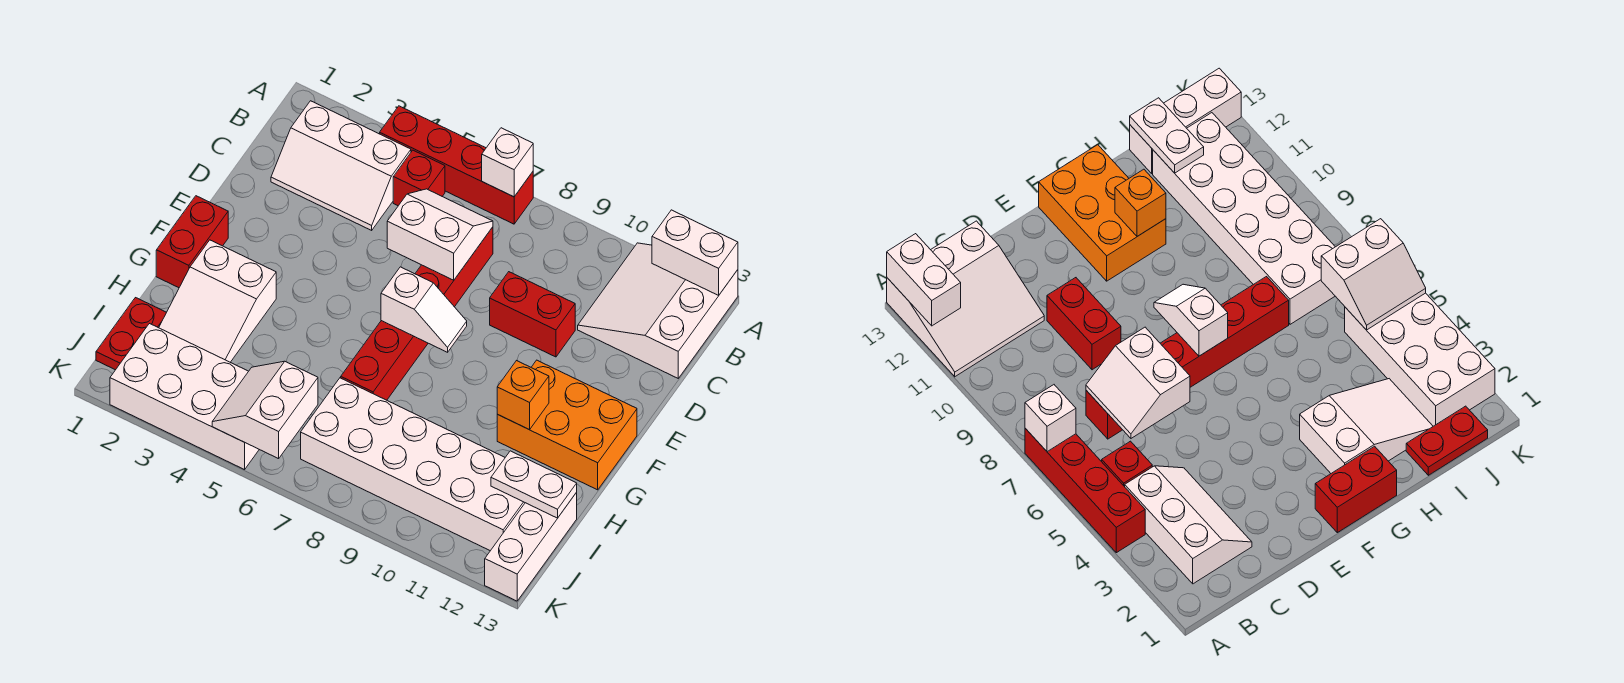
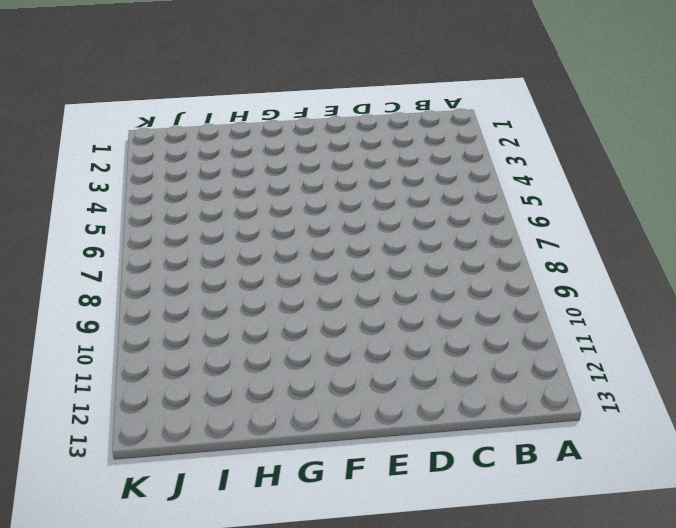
none -> red brick A4:A7 level 1
none -> white slope A11:C13 level 1 top 13
none -> white slope B2:C4 level 1 top B

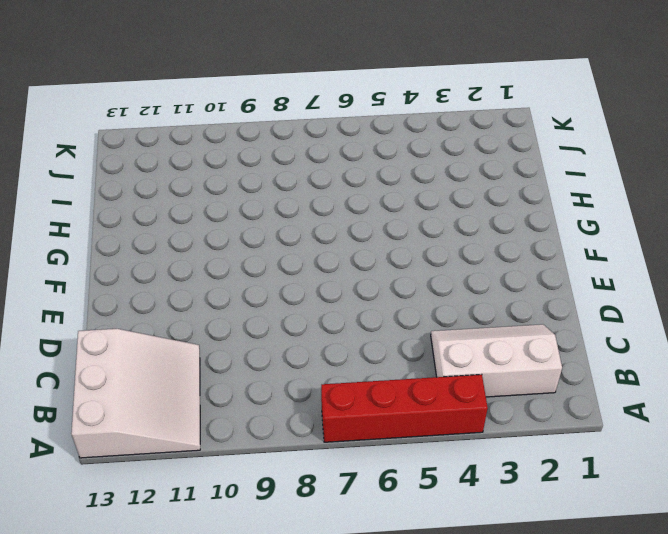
none -> red brick B5 level 1
none -> red brick C7:H7 level 1
none -> red brick D9:D10 level 1

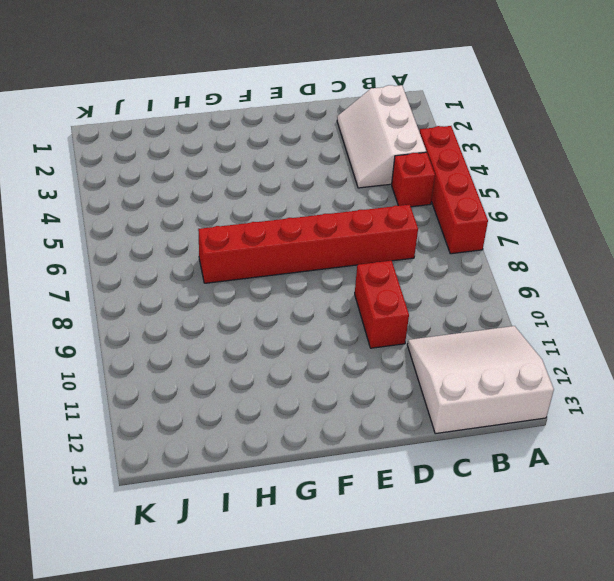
none -> red brick F1:G1 level 1
none -> orange brick F11:G13 level 1
none -> white slope G2:I3 level 1 top G

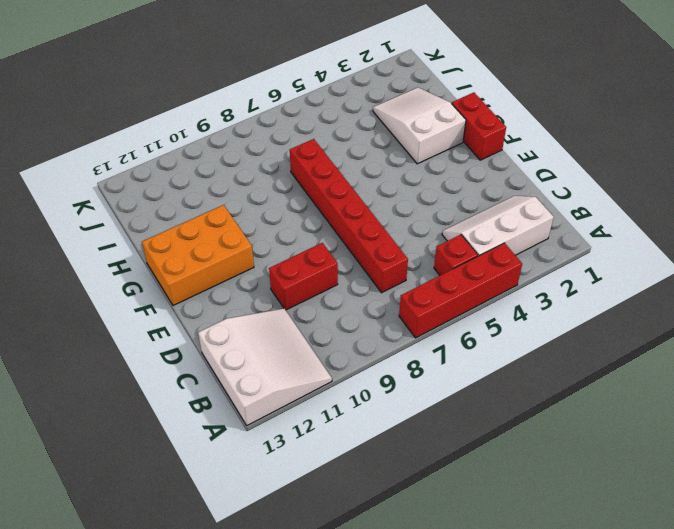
none -> red plate I1:J1 level 1
none -> white brick I7:J12 level 1
none -> white brick I13:K13 level 1

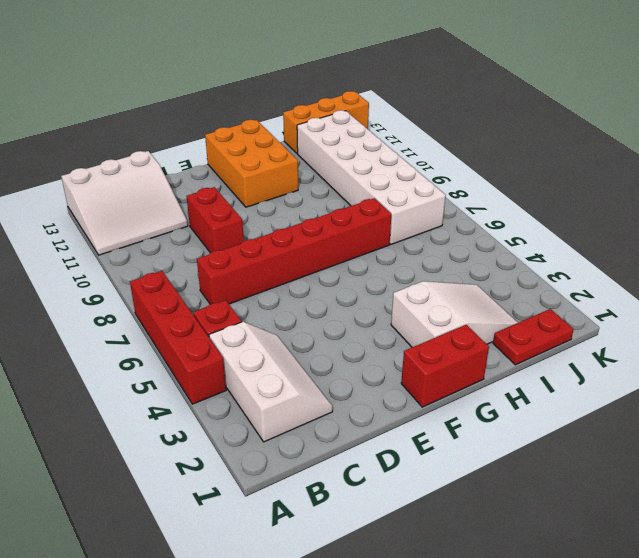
orange brick I13:K13 level 1 -> white brick I13:K13 level 1
none -> white brick J2:K5 level 1
none -> white brick A7 level 2
none -> white brick A12:A13 level 2

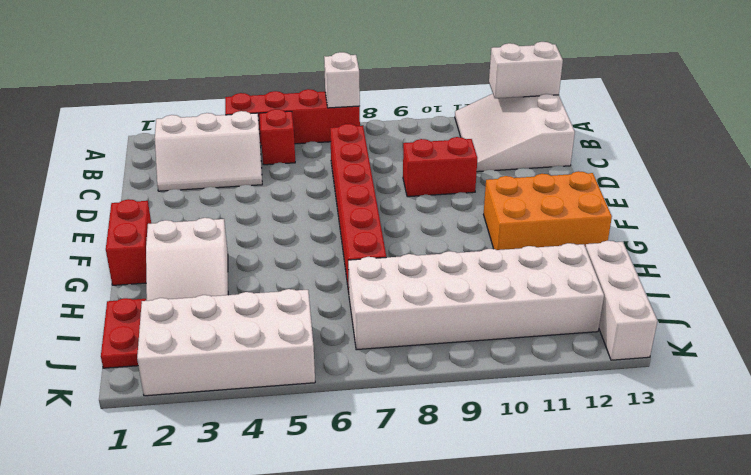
none -> white slope C6:D7 level 2 top D
none -> white slope F7:F8 level 2 top 7
none -> orange brick G11 level 2

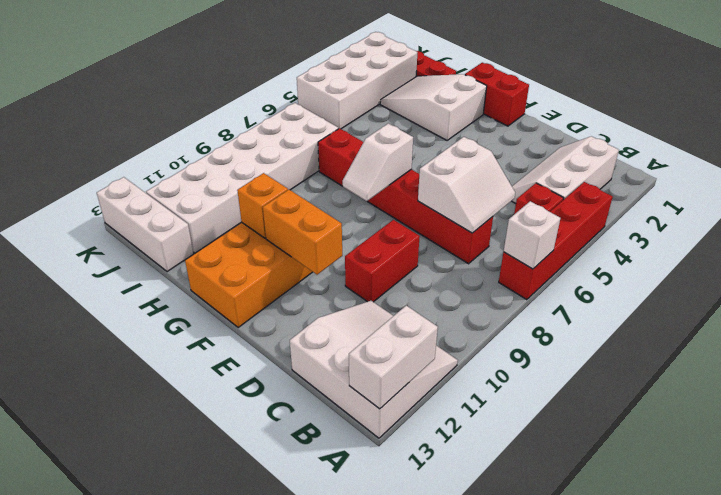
orange brick E11:F11 level 2 -> none
none -> white plate I12:I13 level 2
none -> white slope J5:K6 level 2 top 6

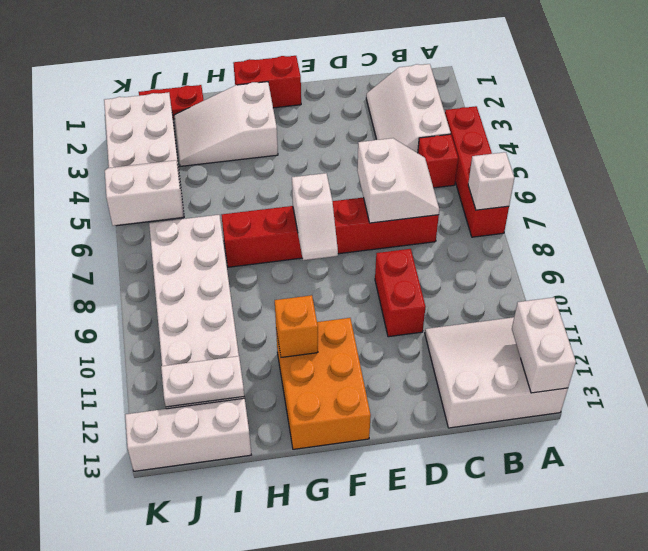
white plate I12:J12 level 2 -> white plate I12:I13 level 2

